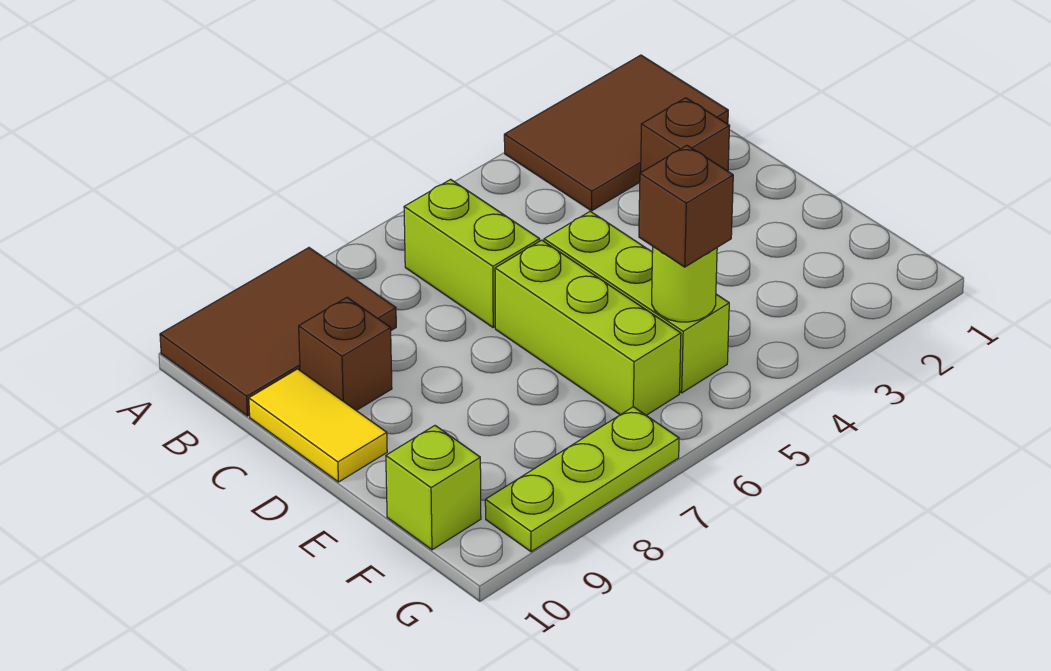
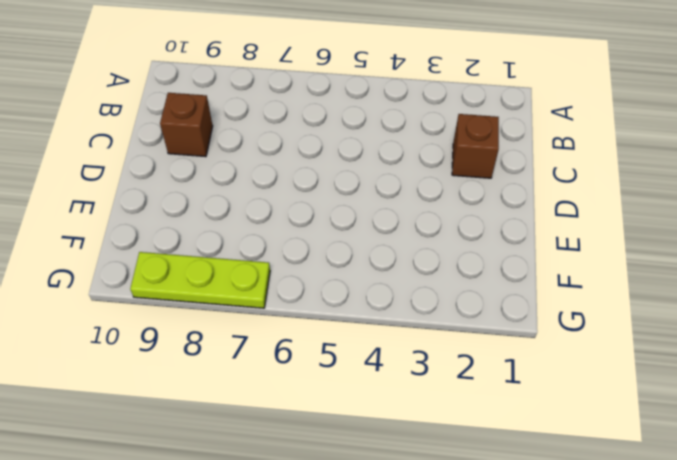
none -> brown tile A1:B3 level 1
none -> brown tile A8:B10 level 1
none -> lime brick B6:C6 level 1

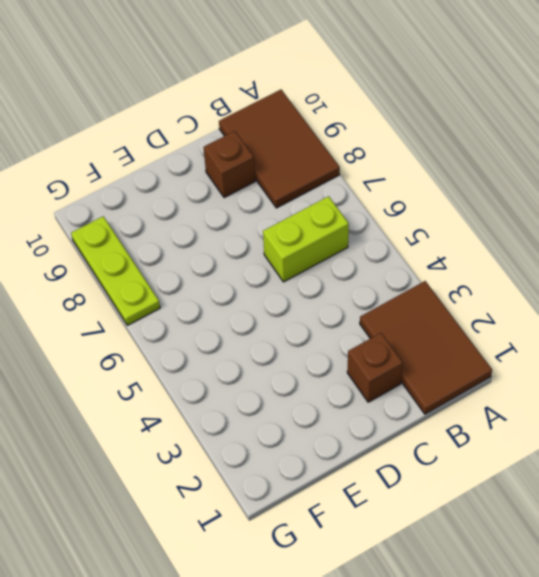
none -> yellow tile C10:D10 level 1
none -> lime brick D5:F5 level 1
none -> lime brick D6:F6 level 1

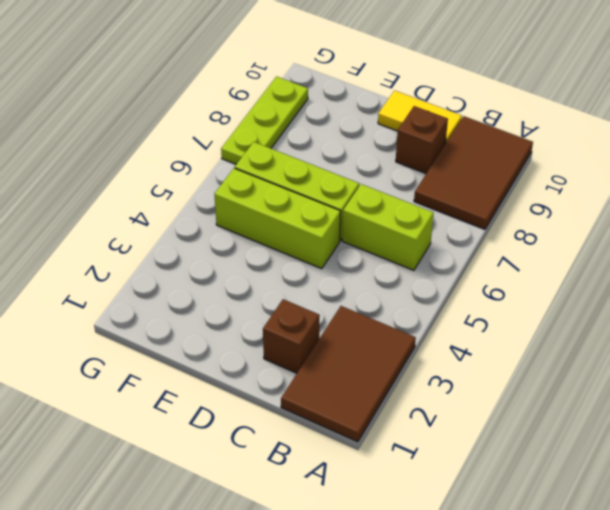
none -> lime brick F10 level 1
none -> lime round brick F5 level 2
none -> brown brick F5 level 3

